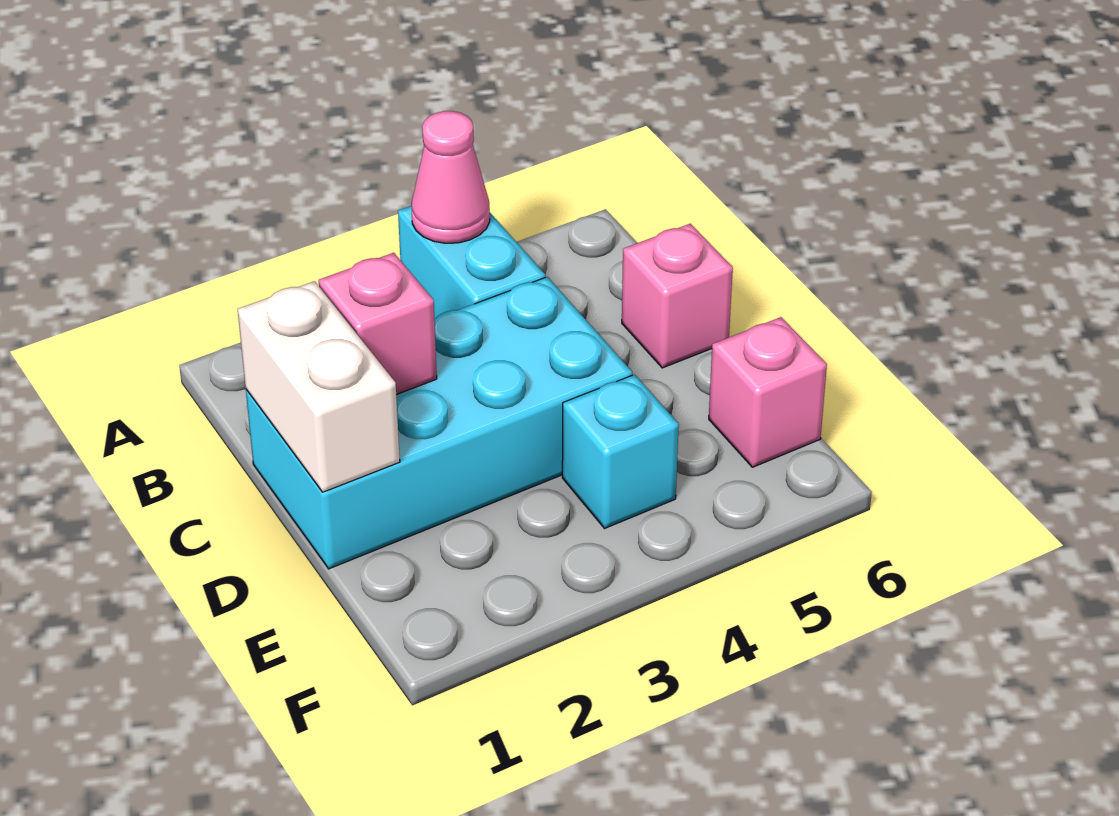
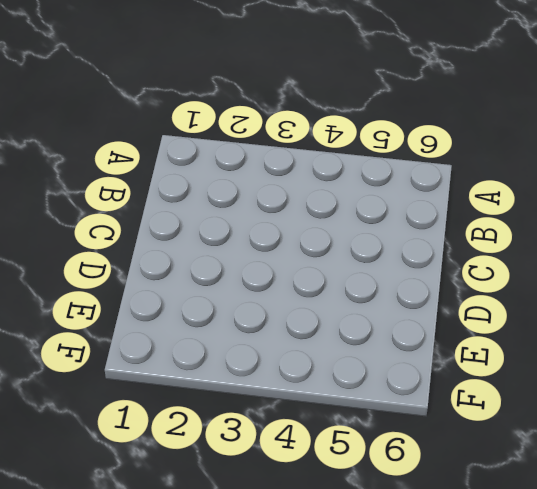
none -> cyan brick A4:B4 level 1
none -> cyan brick C1:D4 level 1

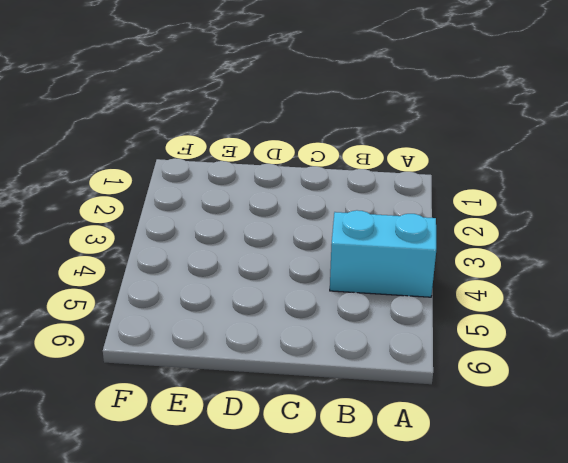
none -> cyan brick C1:D4 level 1
none -> pink brick C6 level 1

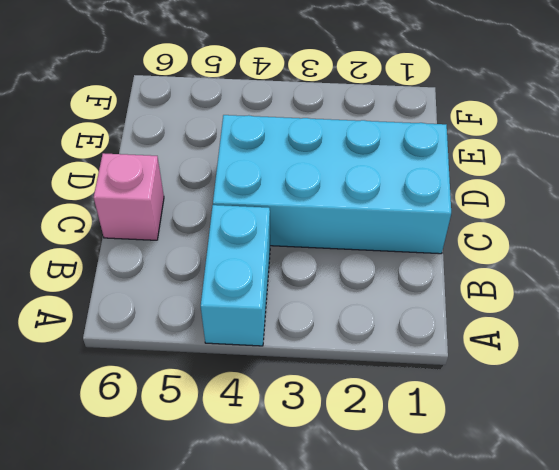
none -> cyan brick E4 level 1
none -> pink brick E6 level 1

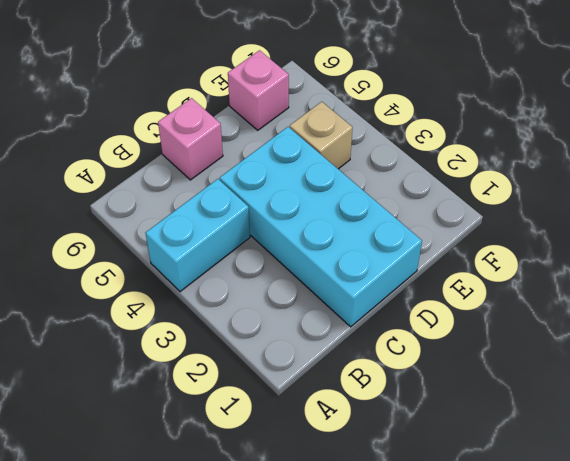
tan brick E4 level 1 -> cyan brick E4 level 1
none -> pink cone A4 level 2
none -> white brick C1:D1 level 2

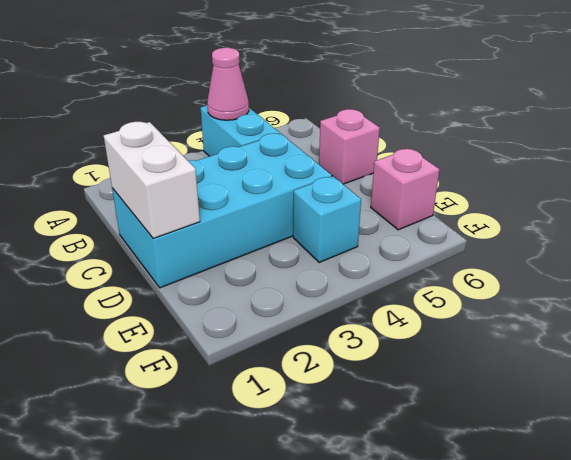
none -> pink brick C2 level 2

